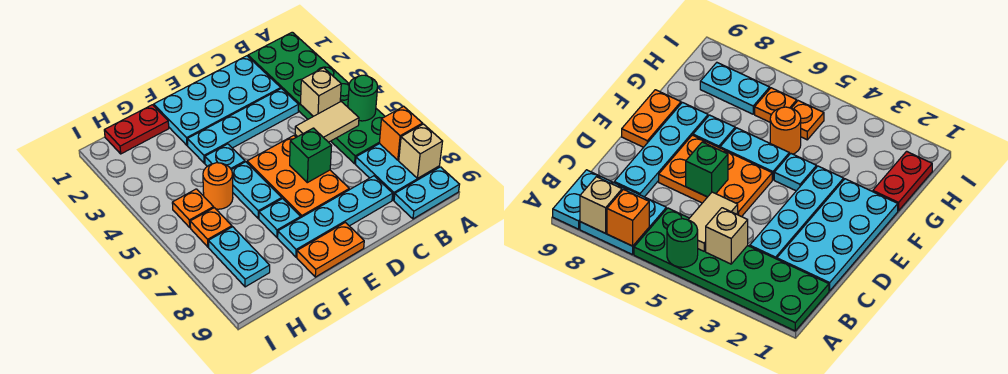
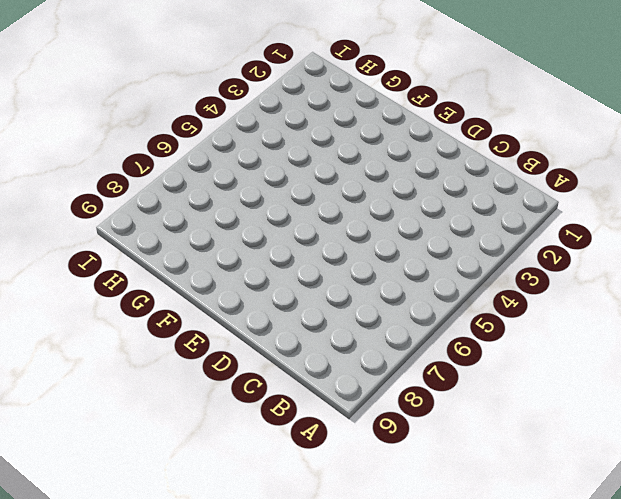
none -> green plate A1:B6 level 1
none -> cyan plate A7:B8 level 1
none -> cyan plate A9:B9 level 1

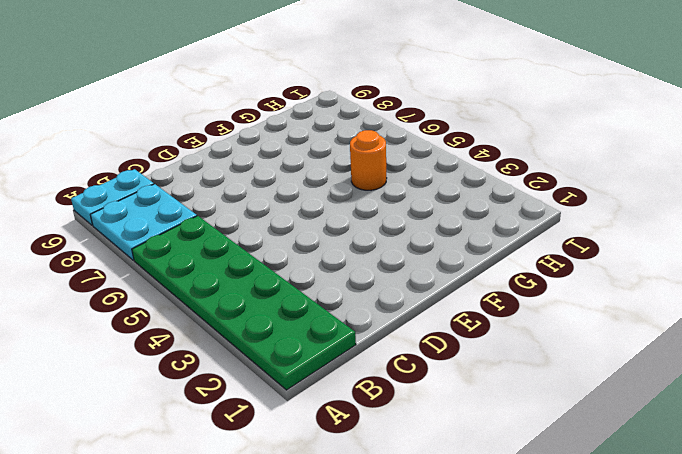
none -> cyan plate C1:F2 level 1
none -> cyan plate C3:F3 level 1
none -> cyan plate C8:F8 level 1

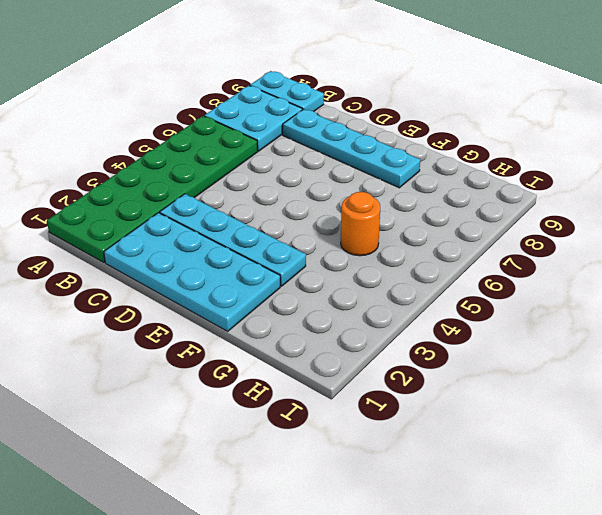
none -> orange plate D5:E7 level 1
none -> orange plate E9:F9 level 1
none -> cyan plate F4 level 1

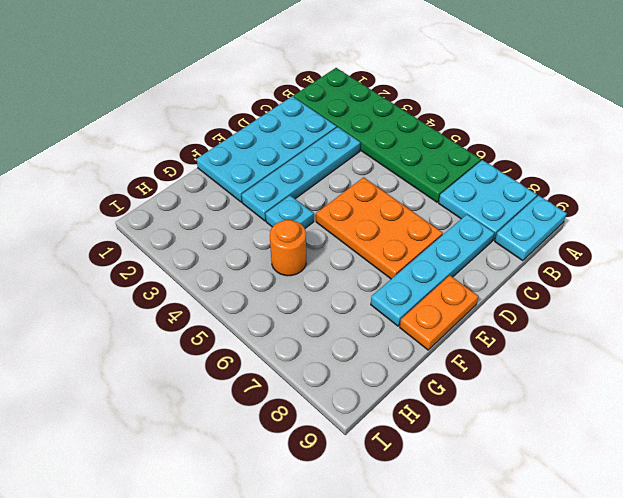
none -> cyan plate F5:F6 level 1
none -> cyan plate F7 level 1
none -> red plate G1:H1 level 1

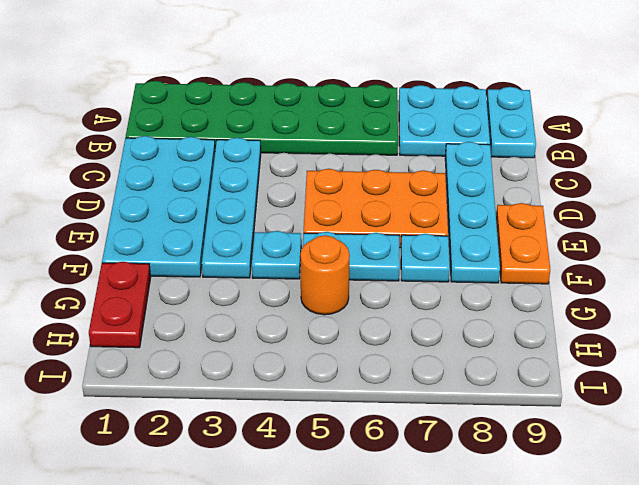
none -> orange plate H5 level 1
none -> orange plate H6 level 1
none -> cyan plate H7:H8 level 1

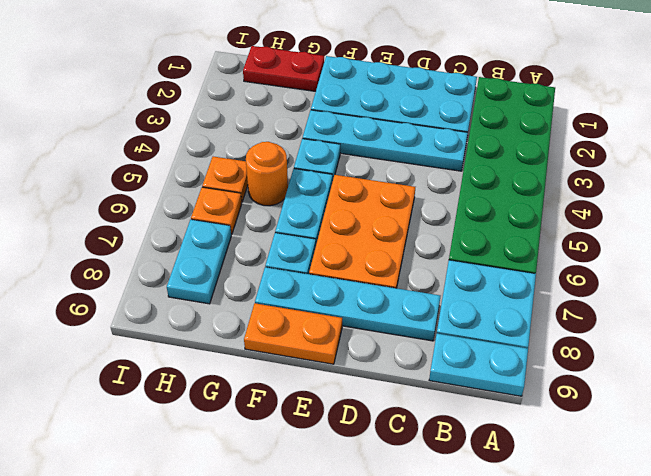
none -> green round brick A5 level 2
none -> orange brick A7 level 2
none -> tan brick A8 level 2

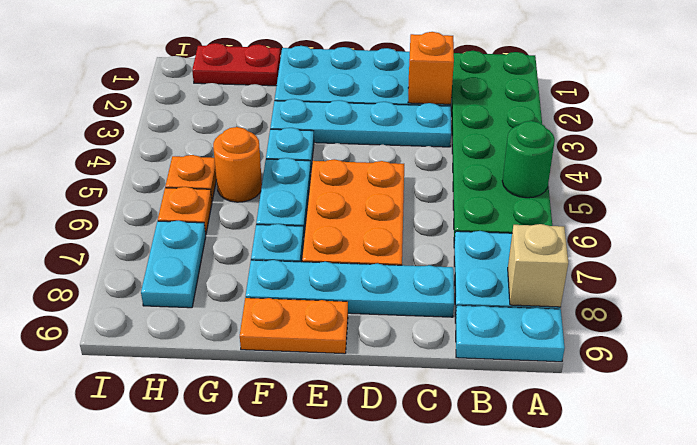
orange brick C2 level 2 -> orange brick A7 level 2
none -> tan brick B4 level 2
none -> tan tile B5:C5 level 2
none -> green brick D6 level 2

